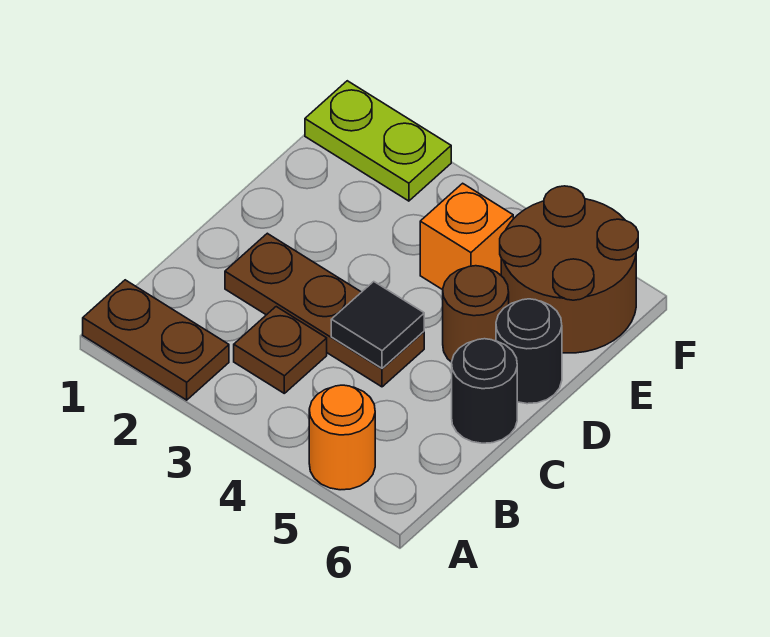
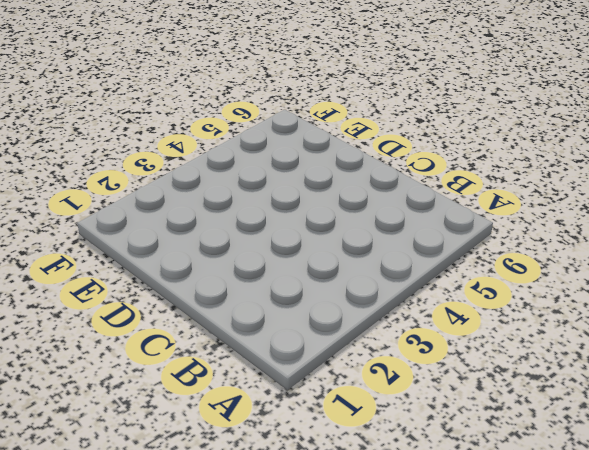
none -> brown plate A1:A2 level 1
none -> orange round brick A5 level 1

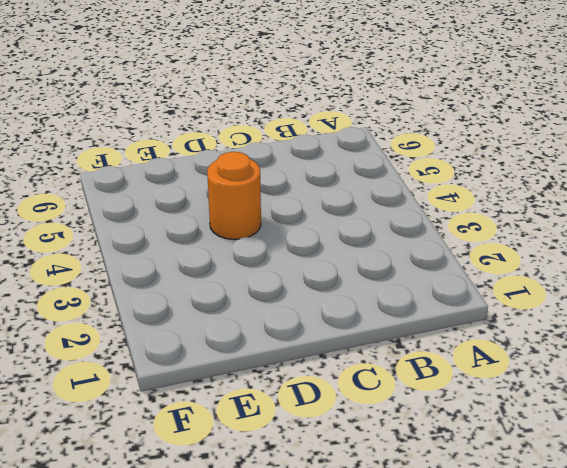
orange round brick D4 level 1 -> orange round brick A5 level 1
none -> brown plate A1:A2 level 1
none -> brown plate B3 level 1

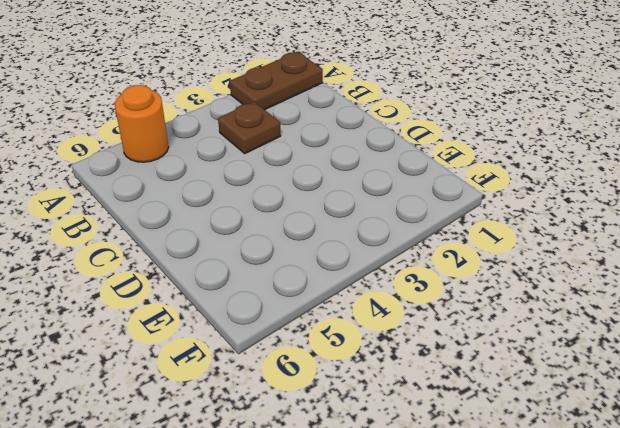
none -> brown plate C2:C4 level 1
none -> black round brick C6 level 1

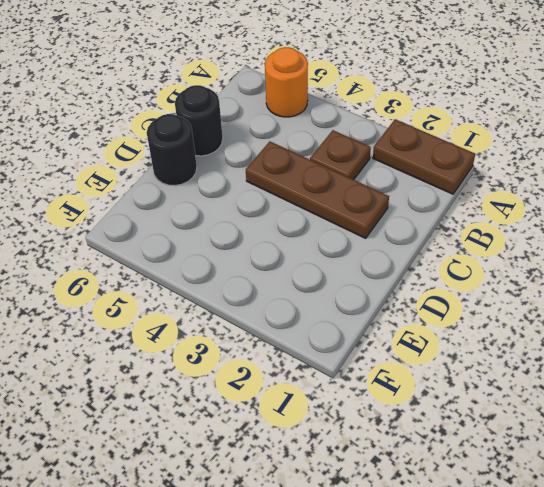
none -> brown round brick D5 level 1
none -> orange brick E4 level 1

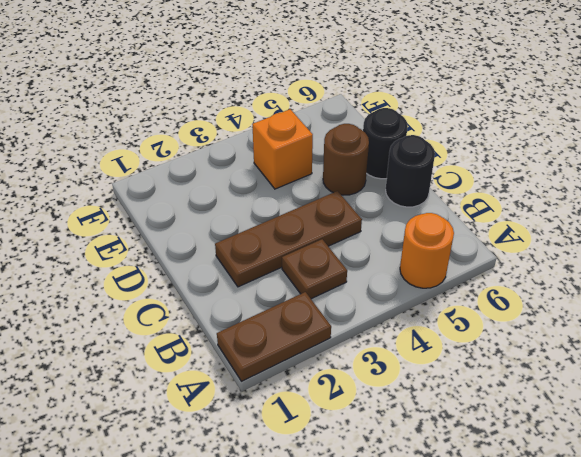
none -> brown round brick E5:F6 level 1
none -> lime plate F1:F2 level 1

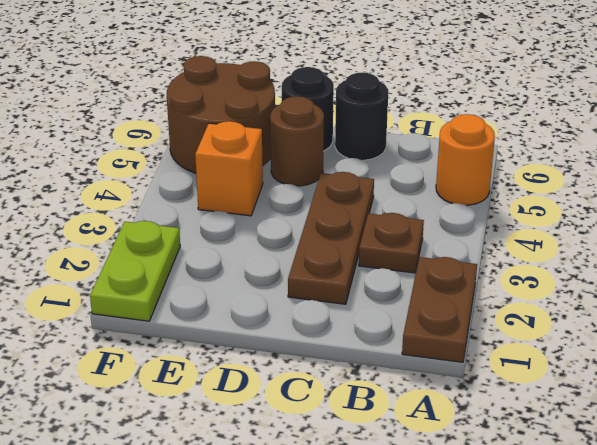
none -> black tile C4 level 2

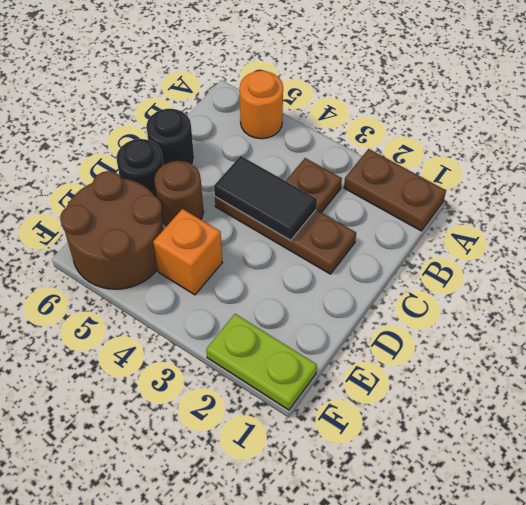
black tile C3:C4 level 2 -> black tile C4 level 2

